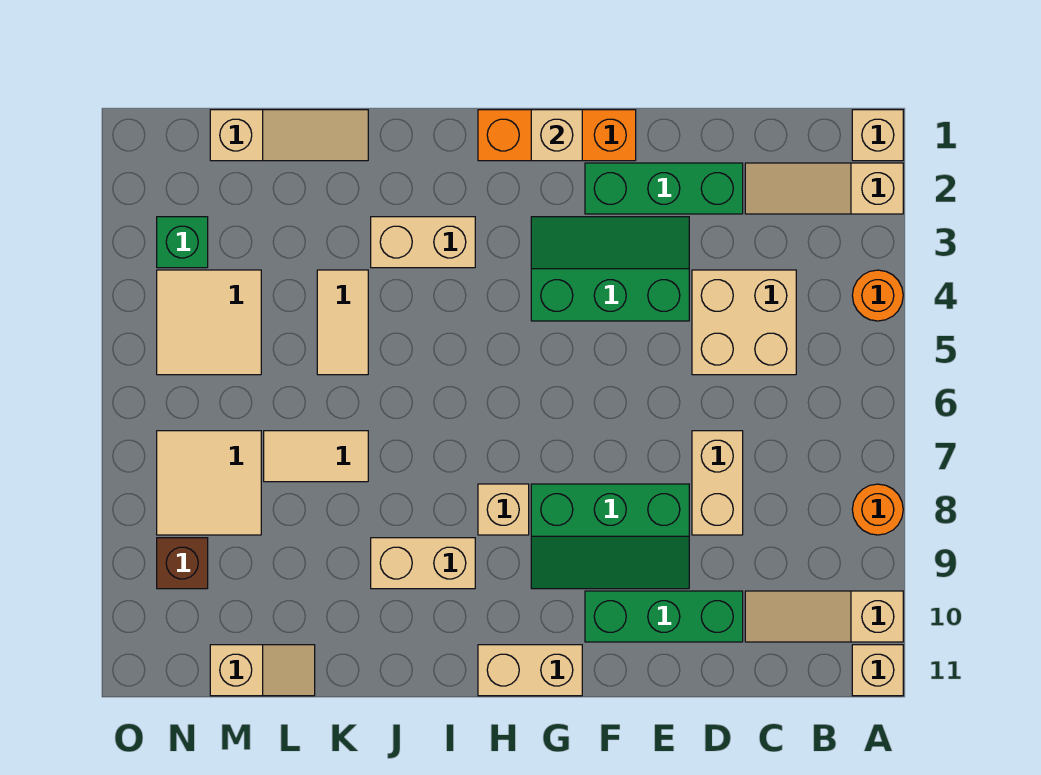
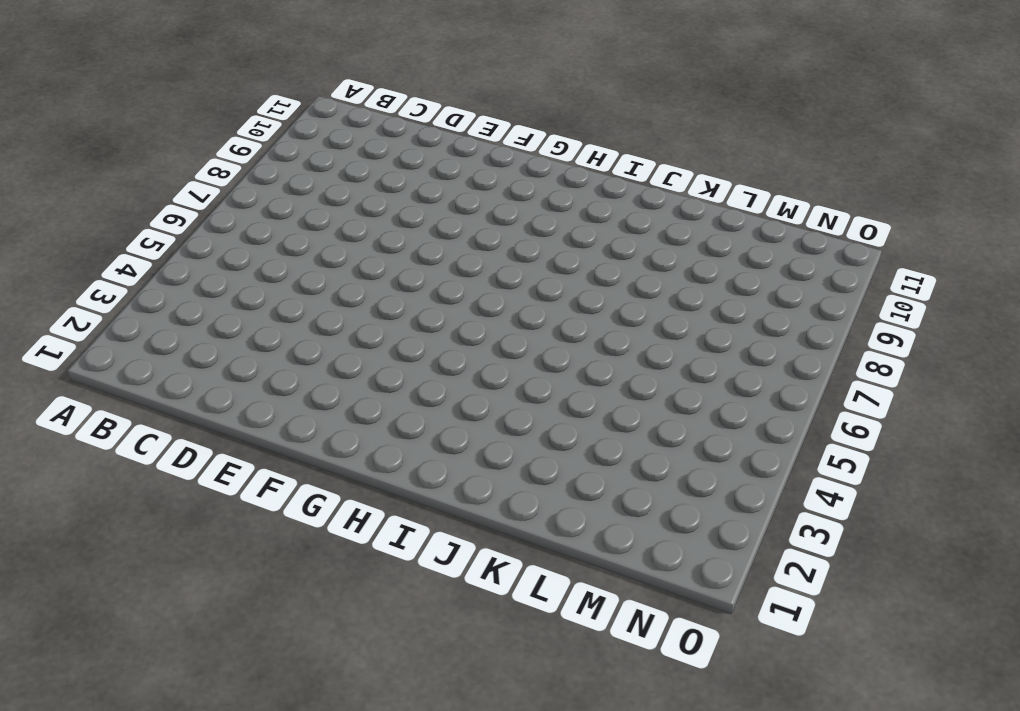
none -> tan brick A1 level 1
none -> tan slope A2:C2 level 1 top A
none -> orange round brick A4 level 1

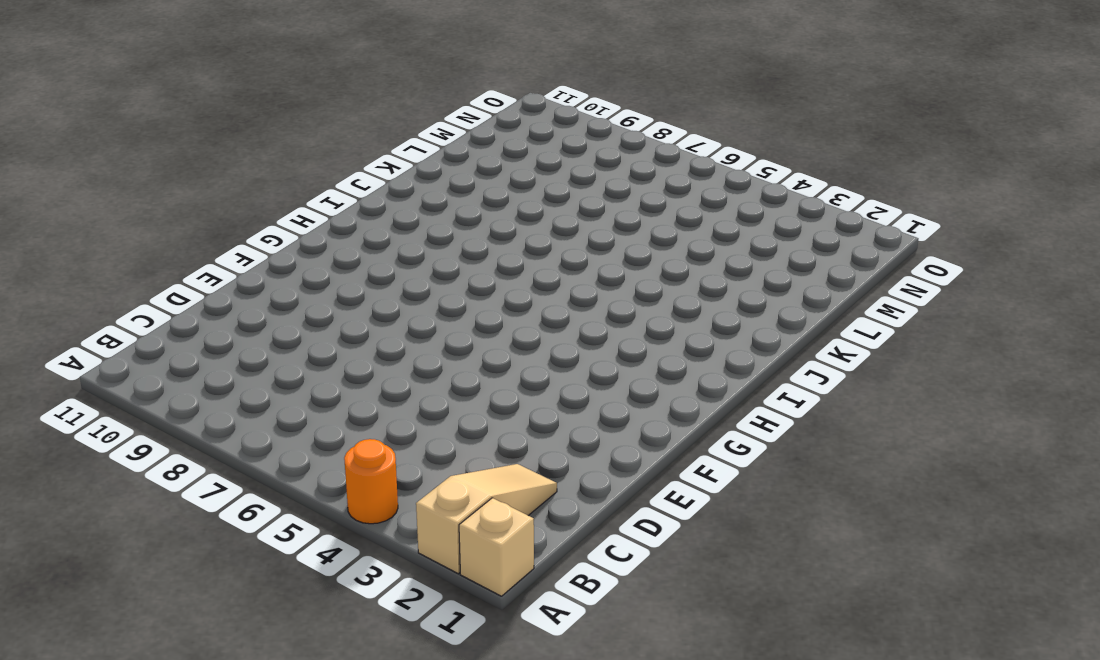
none -> orange round brick A8 level 1
none -> tan slope A10:C10 level 1 top A
none -> tan brick A11 level 1

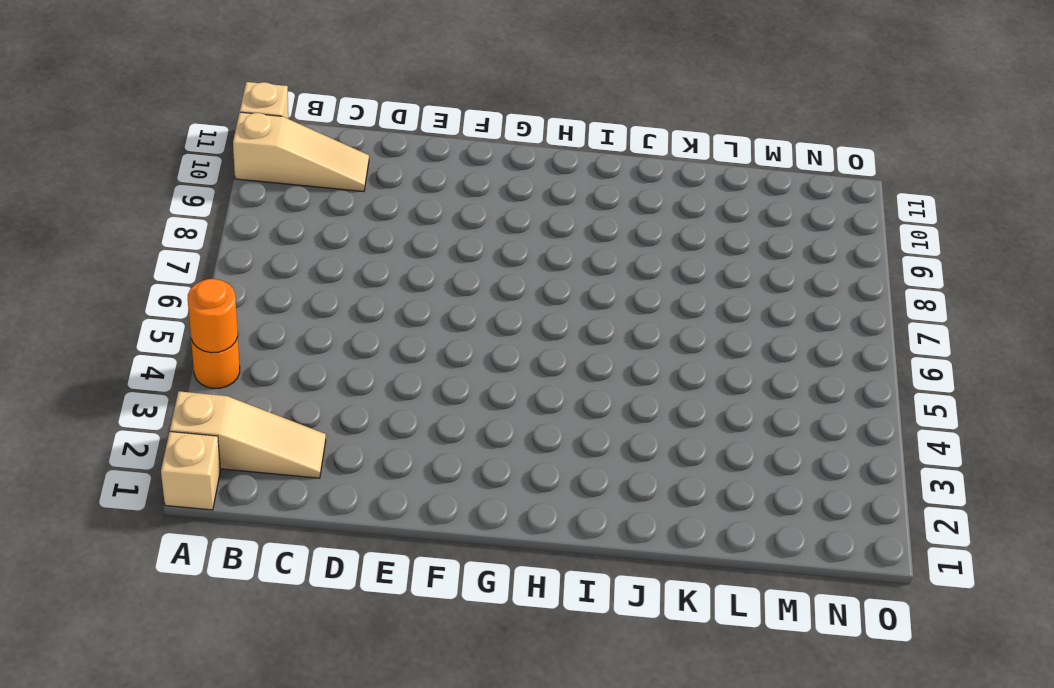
orange round brick A4 level 2 -> orange round brick A8 level 1
none -> tan brick C4:D5 level 1
none -> green brick D2:F2 level 1
none -> tan brick D7:D8 level 1

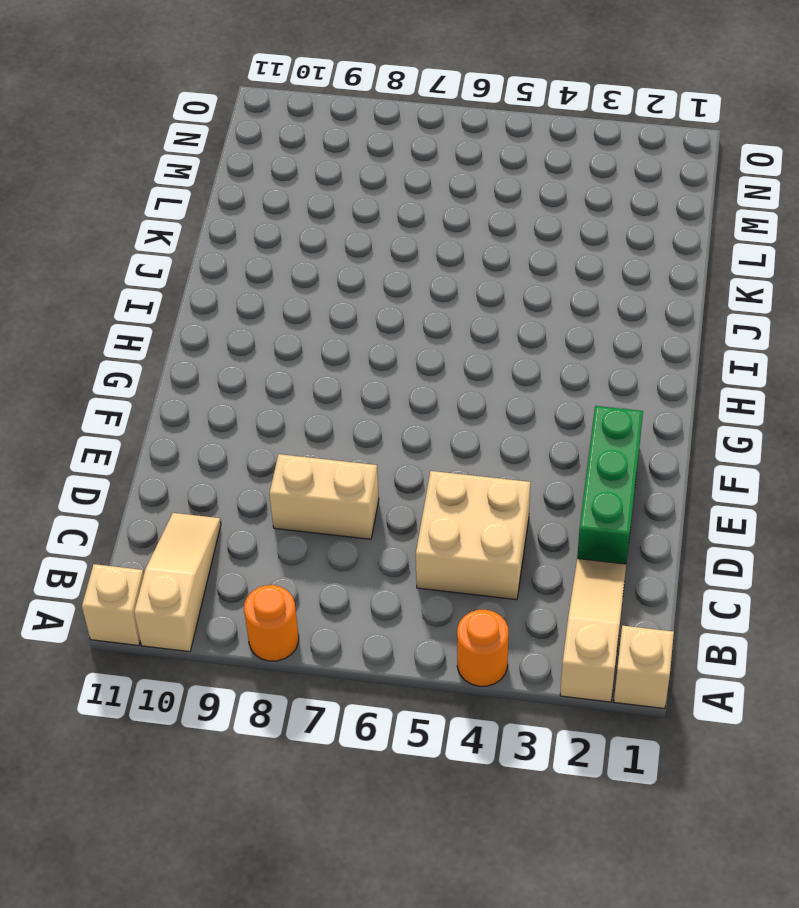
none -> green brick D10:F10 level 1
none -> green slope E3:G4 level 1 top 4
none -> green slope E8:G9 level 1 top 8

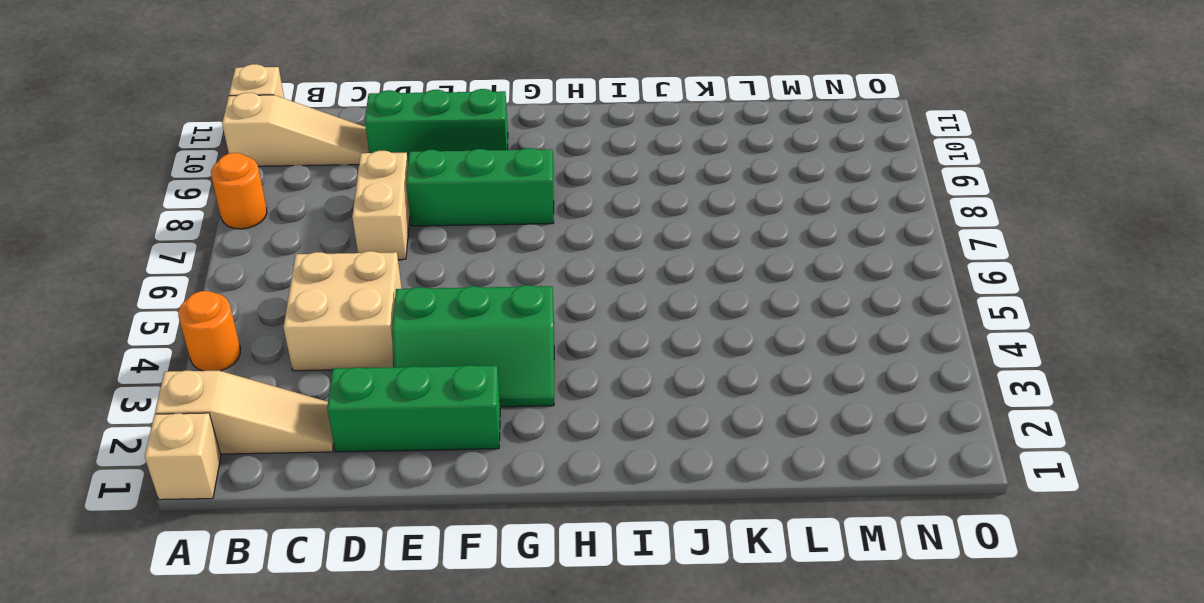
none -> orange brick F1:H1 level 1
none -> tan brick G11:H11 level 1
none -> tan brick H8 level 1

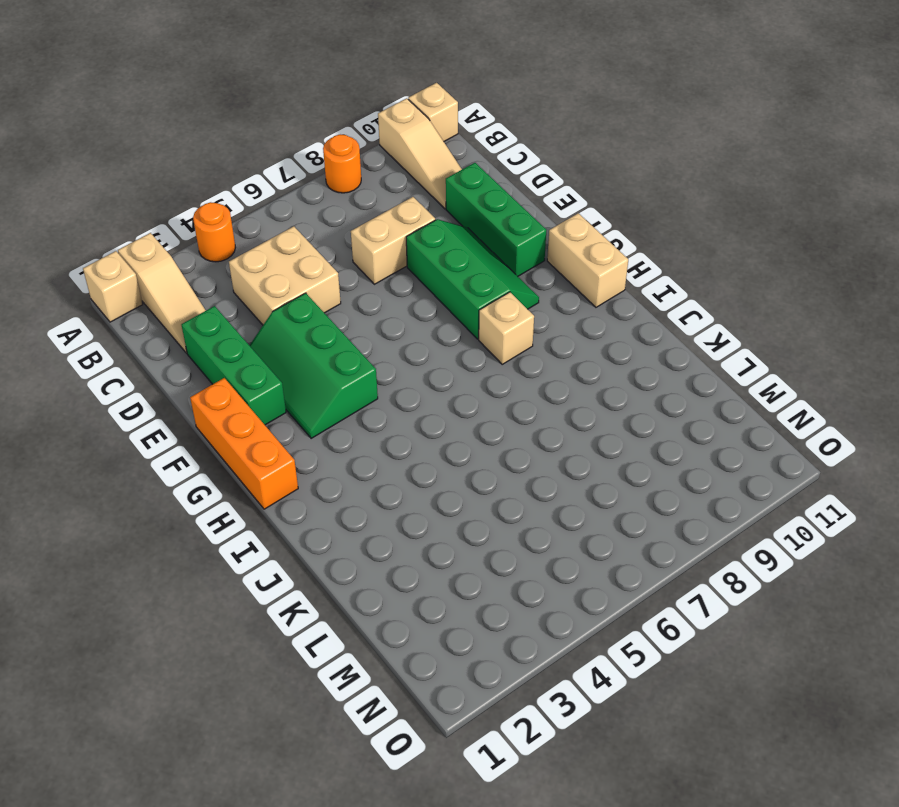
none -> tan brick I3:J3 level 1
none -> tan brick I9:J9 level 1
none -> tan slope K1:M1 level 1 top M

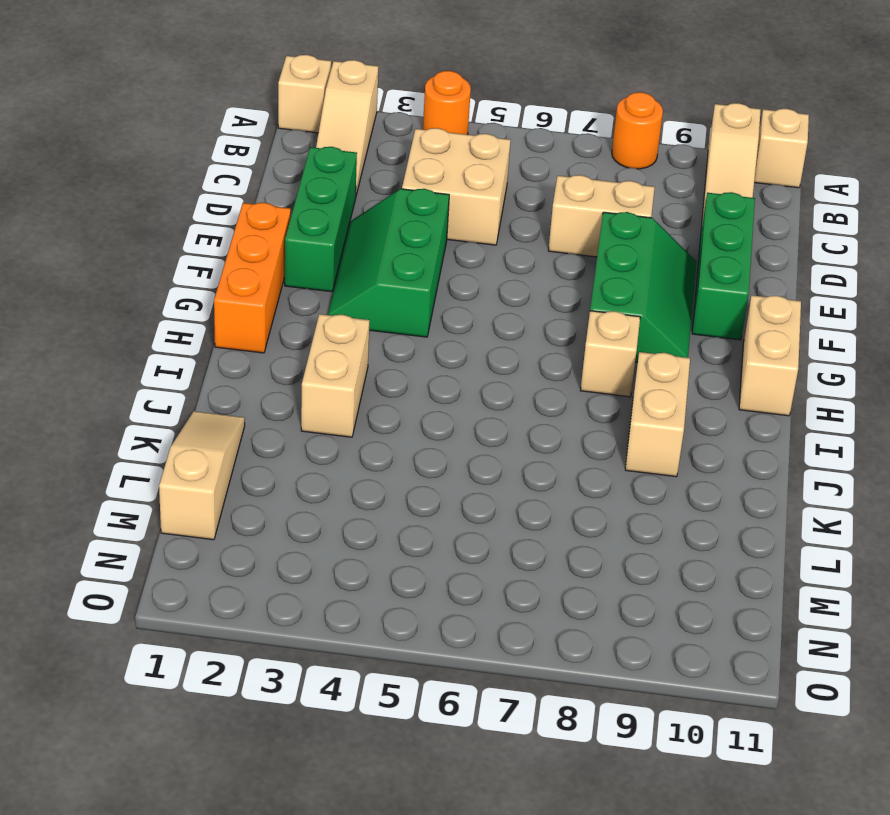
none -> tan tile K4:K5 level 1
none -> tan tile K7:L7 level 1
none -> tan slope L11:M11 level 1 top M

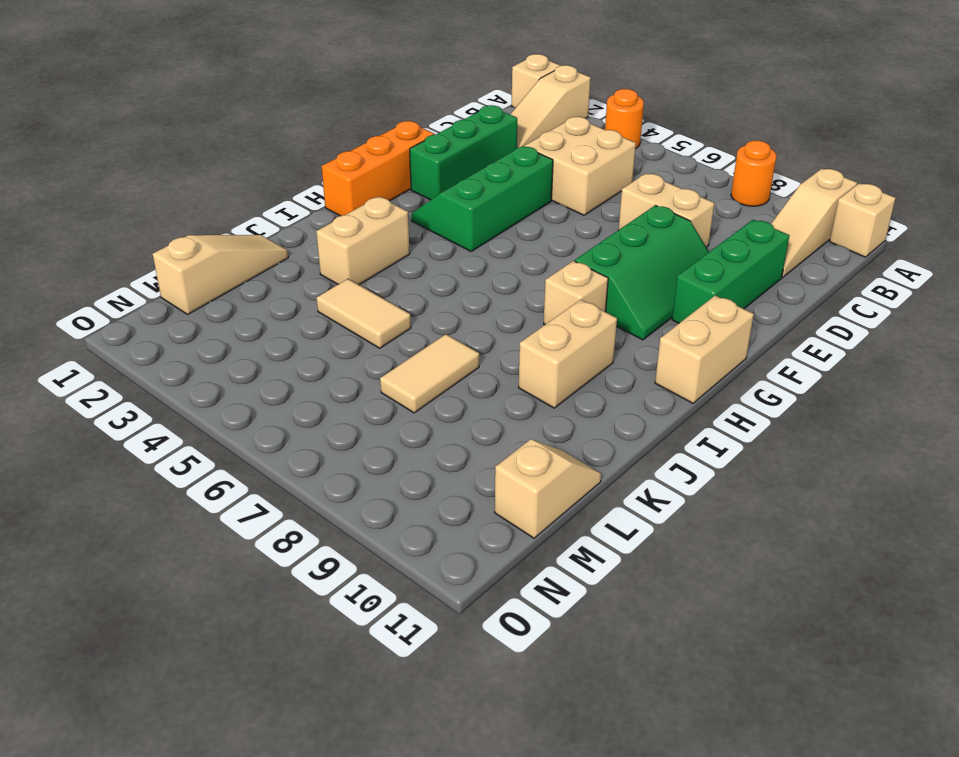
none -> tan tile M4:N5 level 1
none -> tan tile M7:N8 level 1
none -> green brick N3 level 1

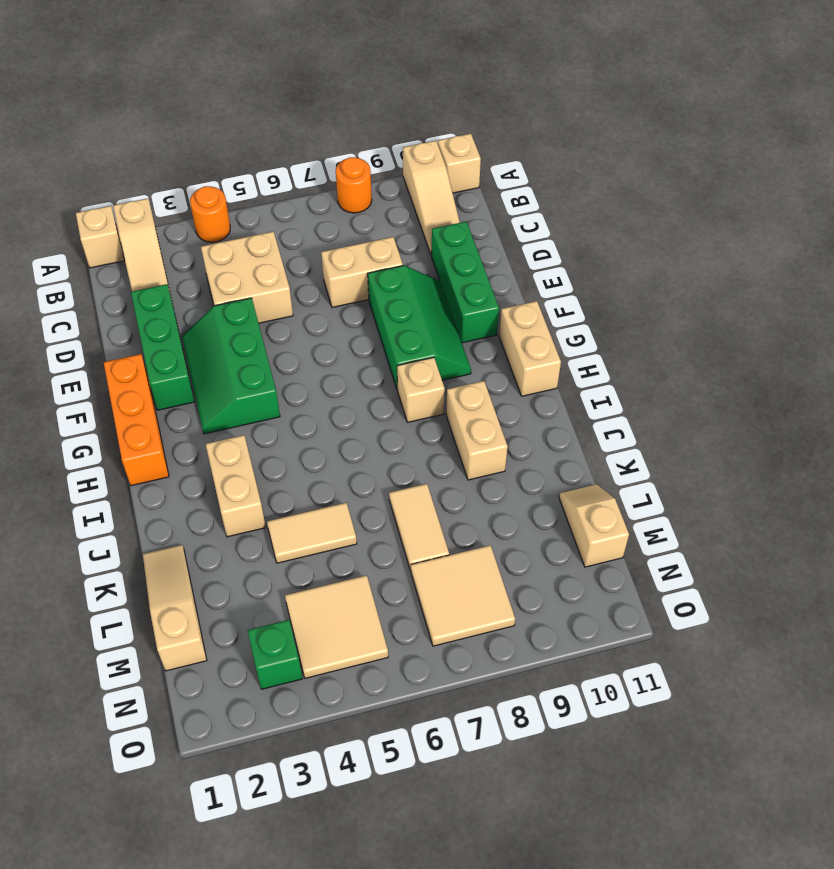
none -> brown brick N9 level 1
none -> tan brick G1 level 2

